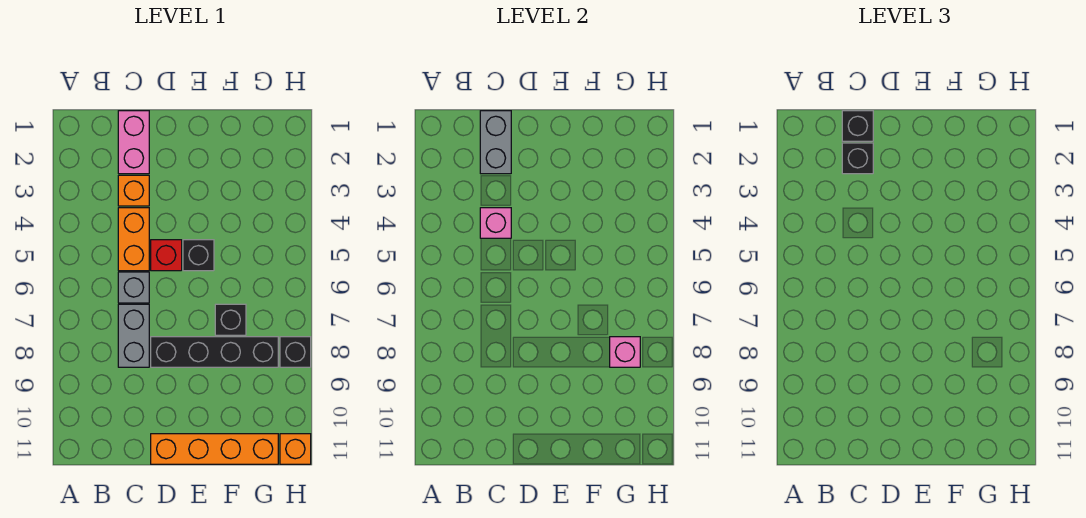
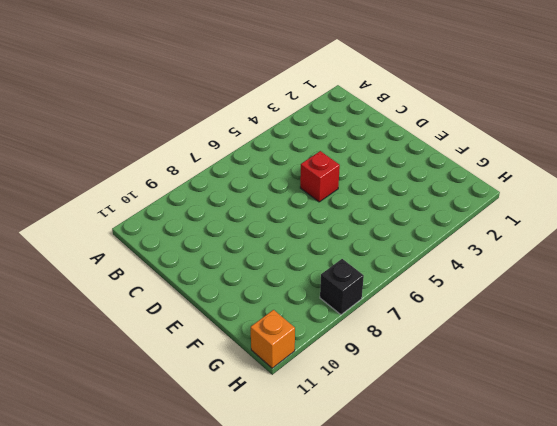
none -> pink brick C1:C2 level 1
none -> orange brick C3 level 1
none -> orange brick C4:C5 level 1

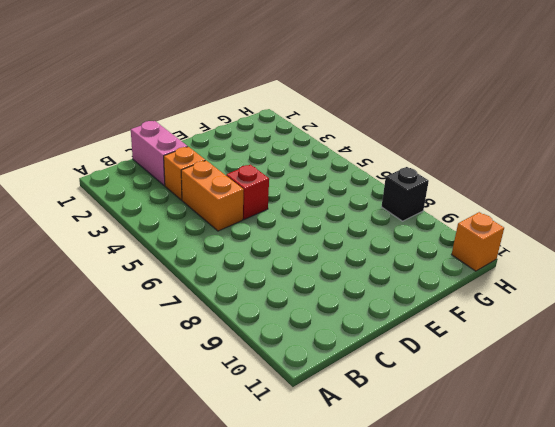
none -> grey brick C6 level 1
none -> grey brick C7:C8 level 1
none -> black brick D8:G8 level 1

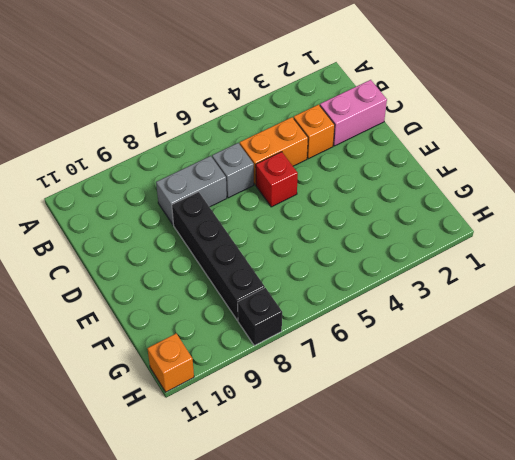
none -> orange brick D11:G11 level 1
none -> black brick E5 level 1
none -> black brick F7 level 1

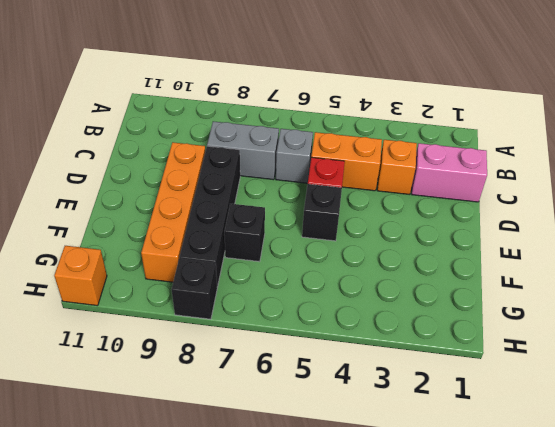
orange brick D9:G9 level 1 -> orange brick D11:G11 level 1
none -> grey brick C1:C2 level 2
none -> pink brick C4 level 2
none -> pink brick G8 level 2

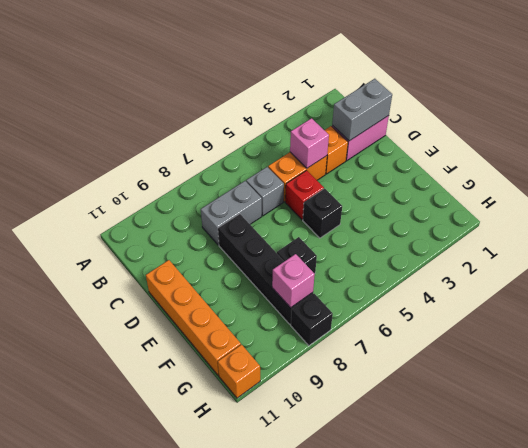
none -> black brick C1 level 3
none -> black brick C2 level 3

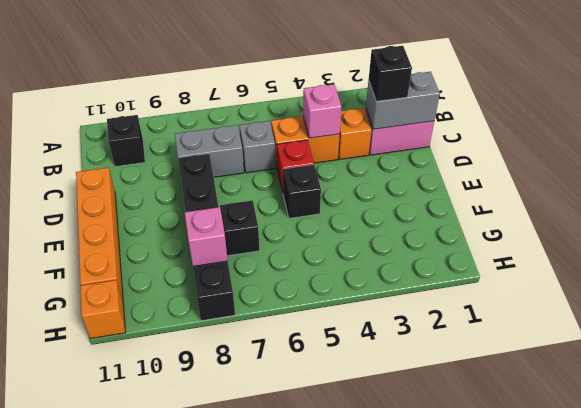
black brick B10 level 1 -> black brick C1 level 3

